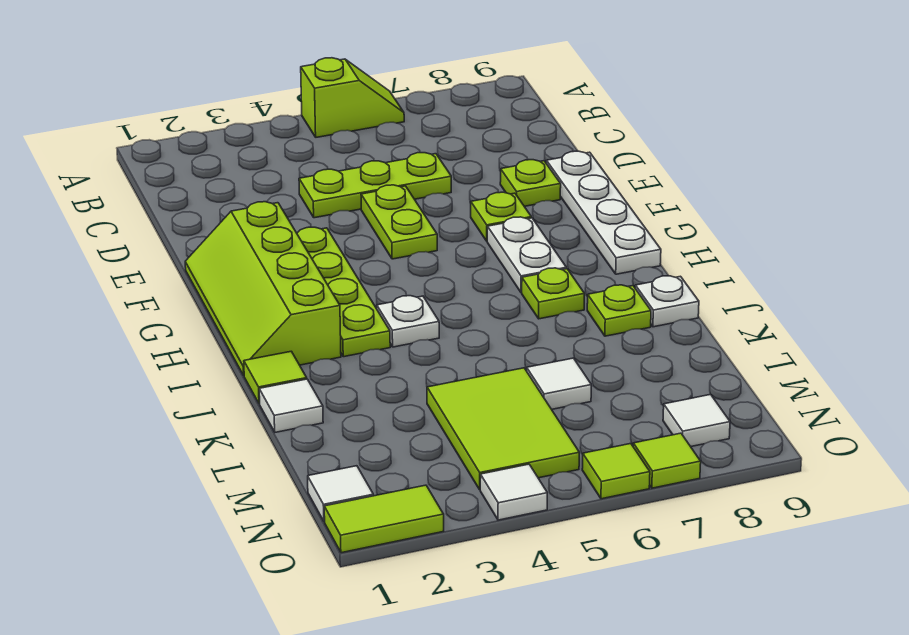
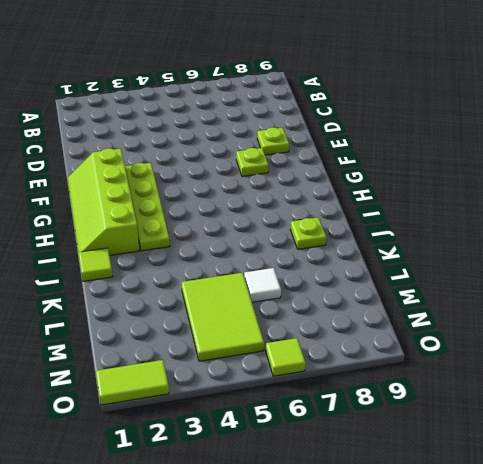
none -> lime slope A5:A6 level 1 top 5
none -> lime plate D4:D6 level 1
none -> lime plate E5:F5 level 1

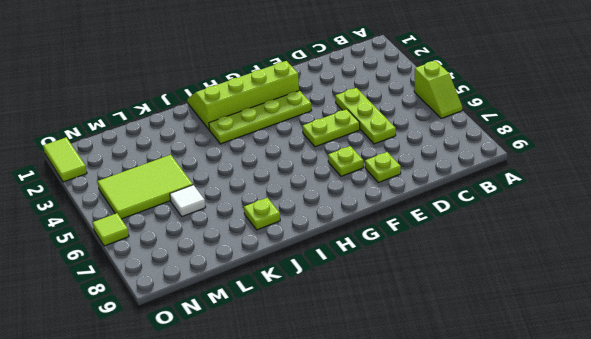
none -> white plate E9:H9 level 1
none -> white plate G7:H7 level 1
none -> white plate I4 level 1

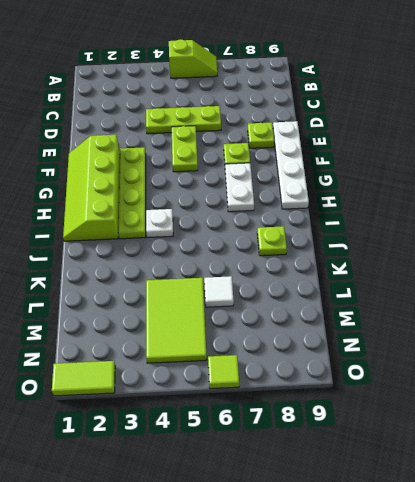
none -> lime plate I7 level 1
none -> lime tile J1 level 1
none -> white plate J9 level 1

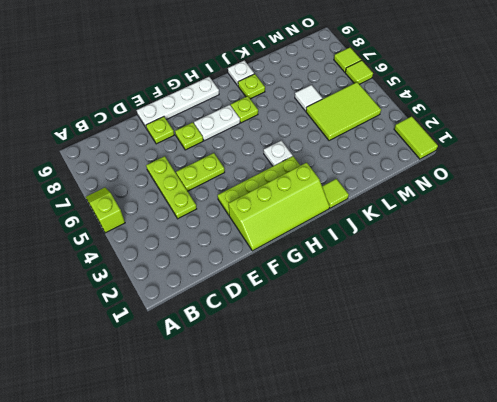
none -> white tile K1 level 1
none -> white tile N1 level 1
none -> white tile N8 level 1

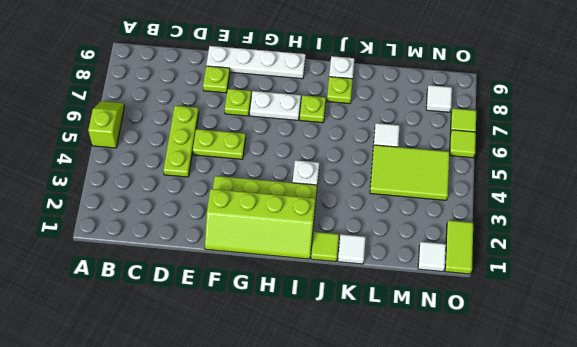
none -> white tile O4 level 1

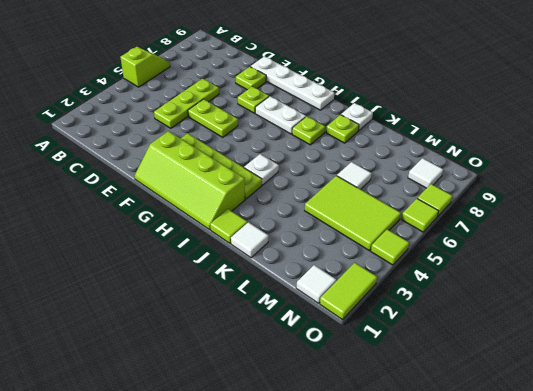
lime tile O4 level 1 -> white tile O4 level 1

